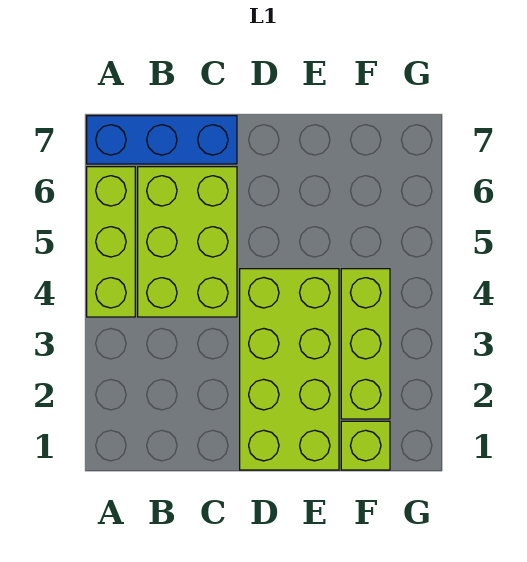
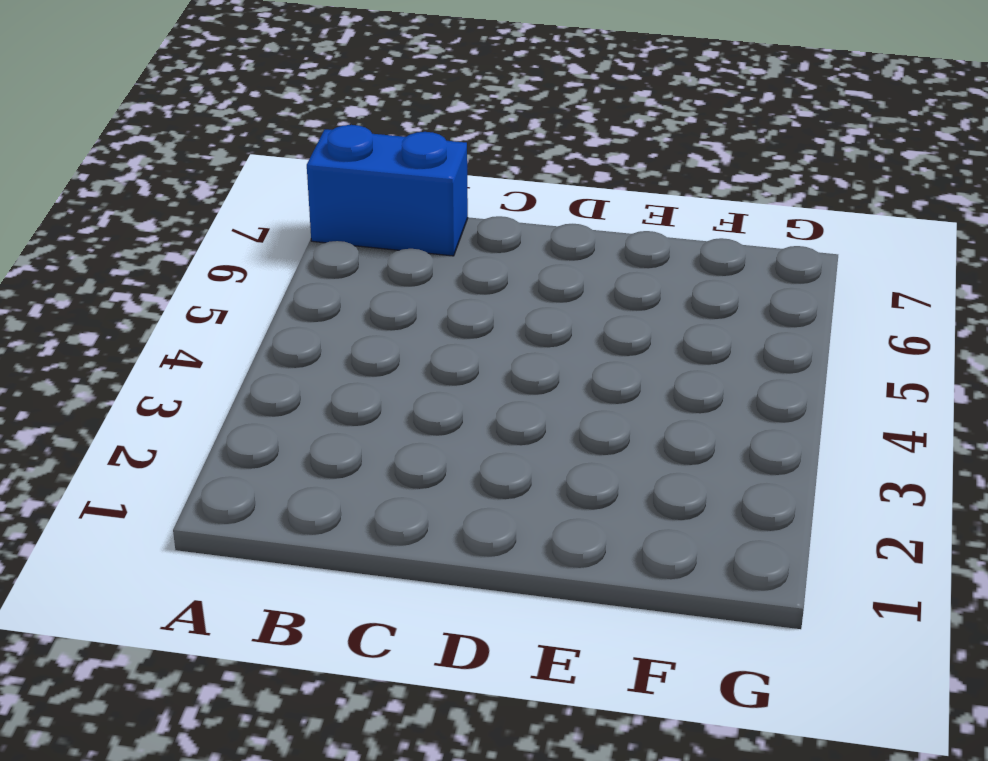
blue brick A7:B7 level 1 -> blue brick A7:C7 level 1
none -> lime brick A4:A6 level 1
none -> lime brick B4:C6 level 1

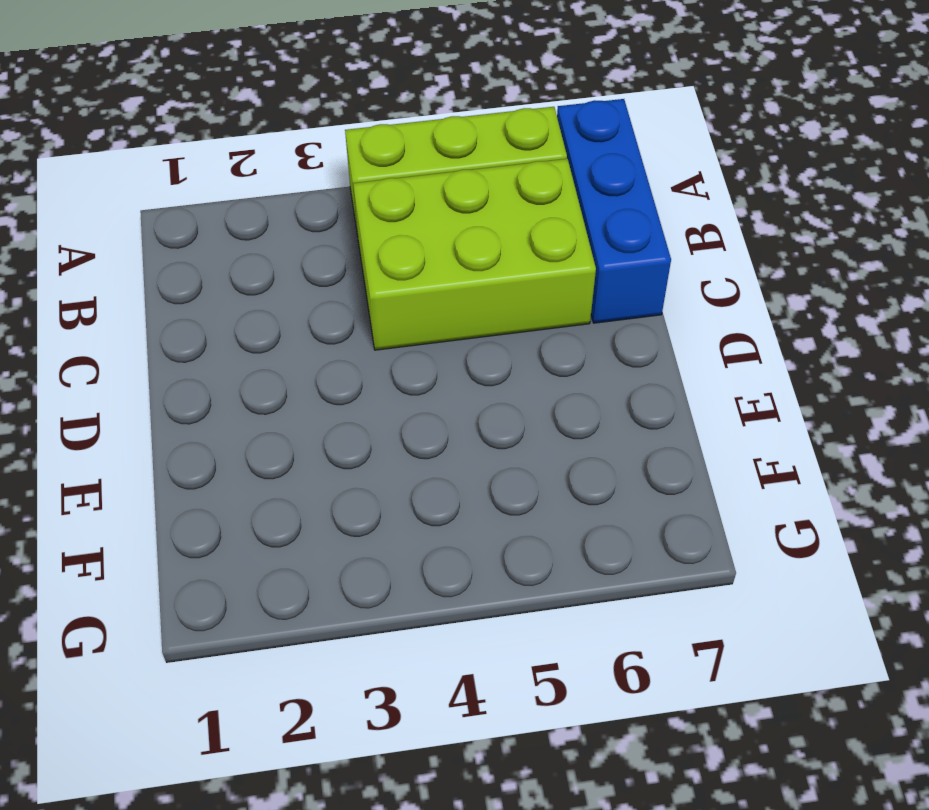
none -> lime brick D1:E4 level 1
none -> lime brick F1 level 1

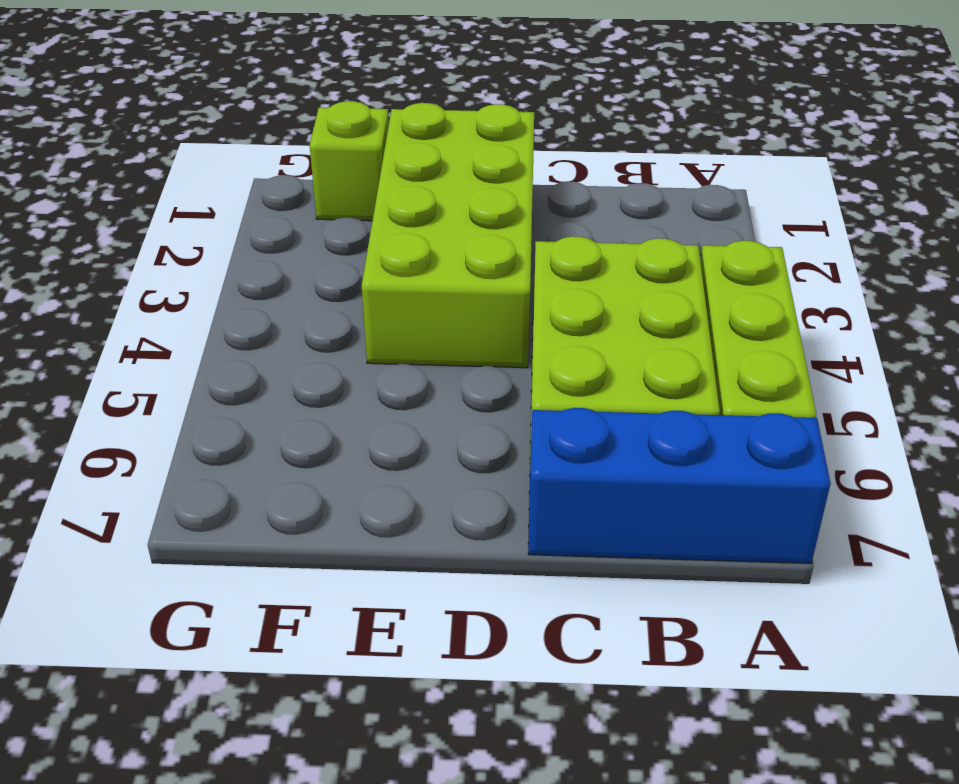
none -> lime brick F2:F4 level 1

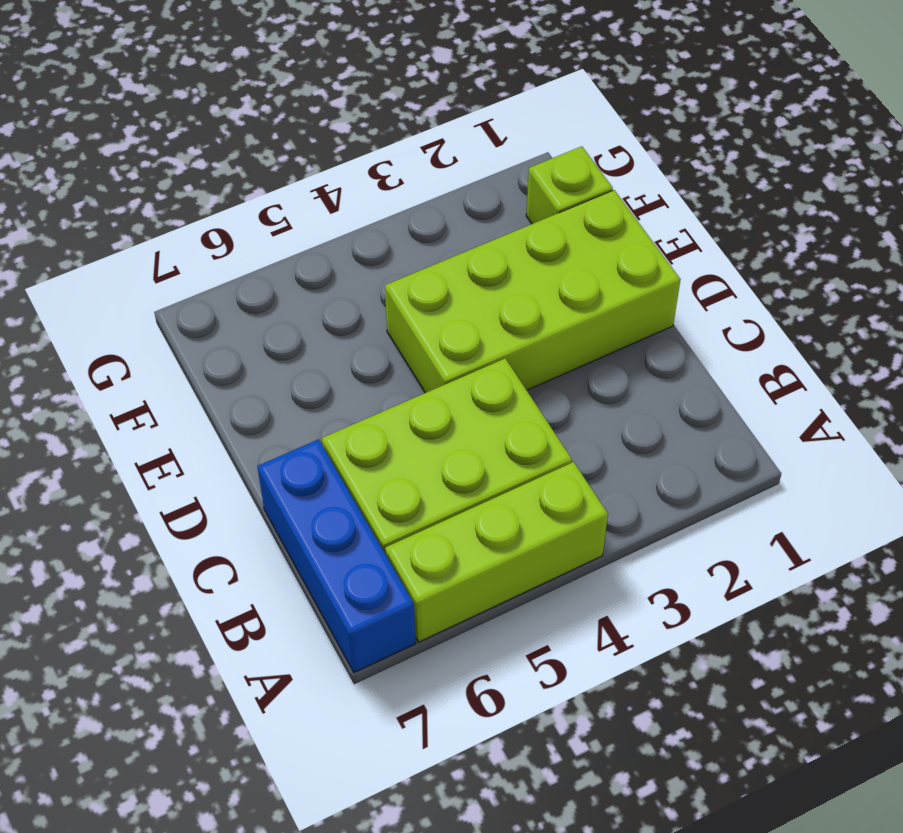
none -> lime brick F2:F4 level 1

